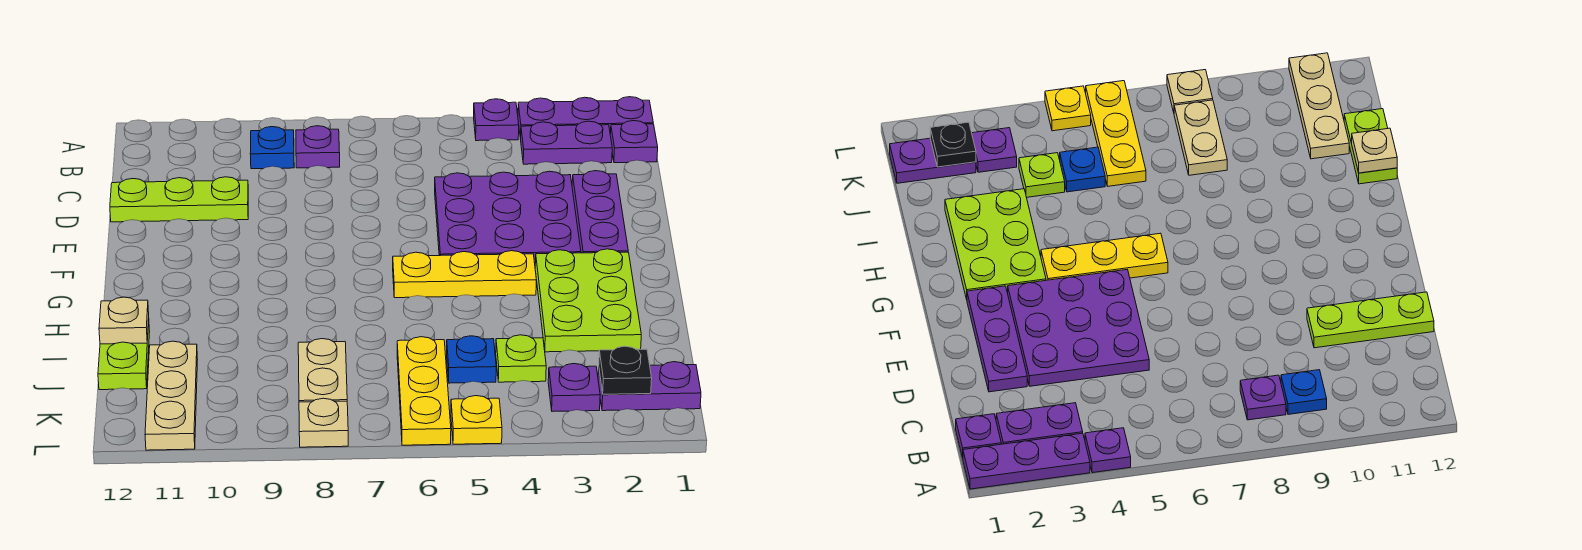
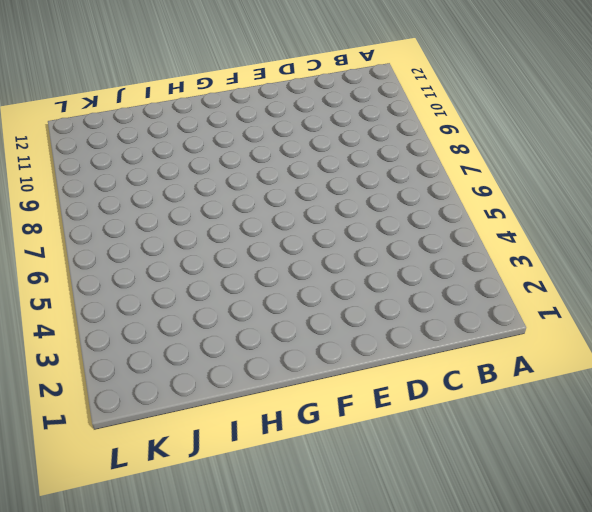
none -> purple plate A1:A3 level 1
none -> purple plate A4 level 1
none -> purple plate B1 level 1

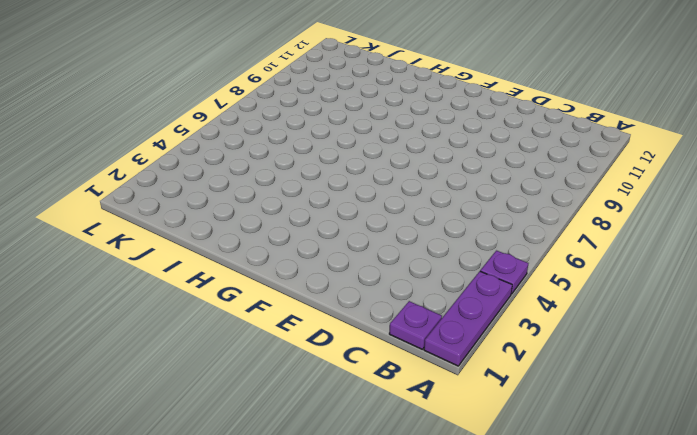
none -> purple plate B2:B3 level 1
none -> purple plate B8 level 1
none -> blue plate B9 level 1

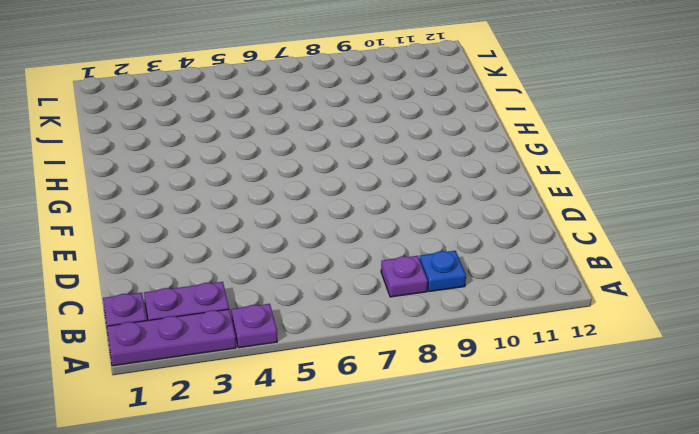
none -> purple plate D2:F2 level 1
none -> purple plate D3:F5 level 1
none -> lime plate D10:D12 level 1

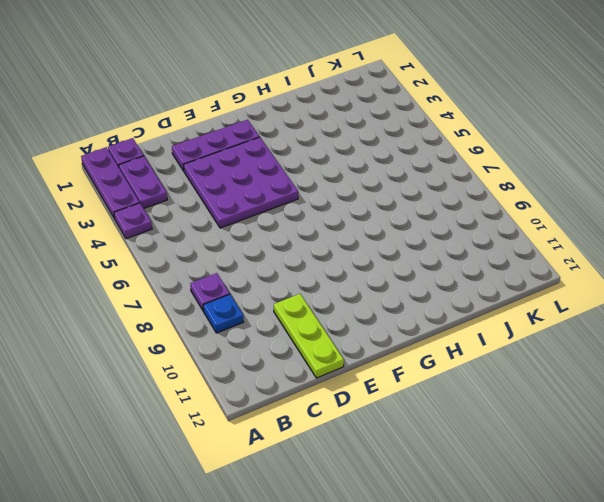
none -> lime plate G2:I3 level 1
none -> yellow plate G4:G6 level 1
none -> lime plate I12:J12 level 1

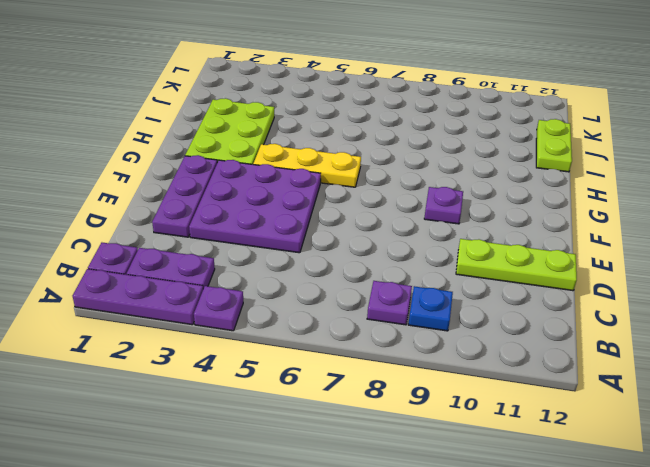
purple plate F9 level 1 -> purple plate K3 level 1
none -> lime plate J4 level 1
none -> blue plate J5 level 1
none -> yellow plate J6:L6 level 1

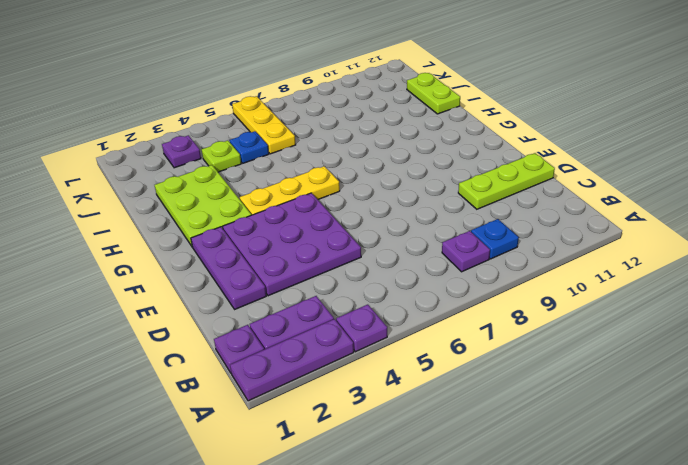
none -> tan plate J8:K8 level 1
none -> tan plate J11:L11 level 1
none -> purple plate K1:K2 level 1

